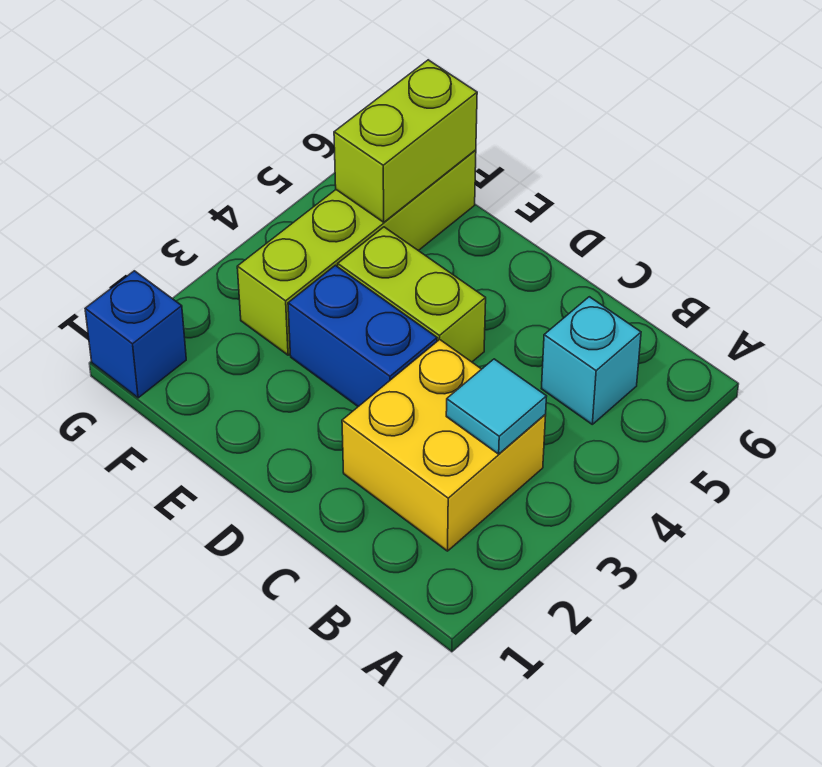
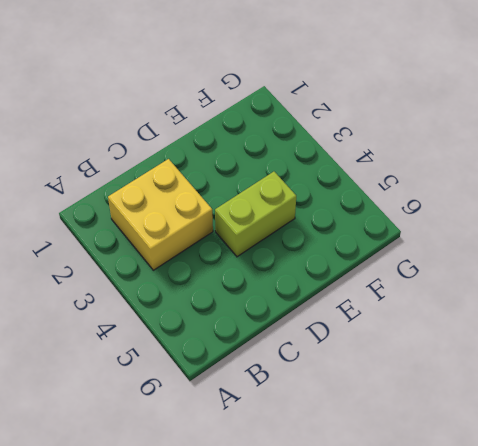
none -> cyan brick B5 level 1
none -> blue brick D3:E3 level 1

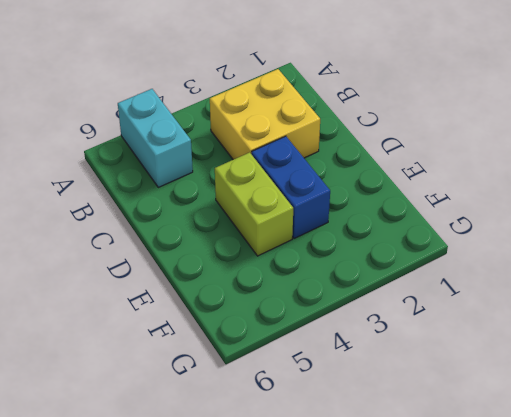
cyan brick A5:B5 level 1 -> cyan brick B5 level 1
none -> lime brick F3:F6 level 1
none -> blue brick G1 level 1

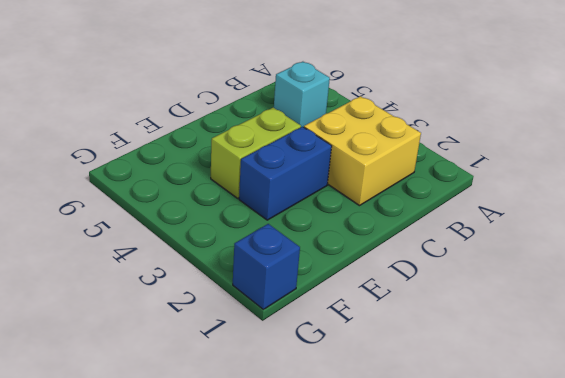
none -> lime brick F3:F6 level 1
none -> cyan tile B3 level 2

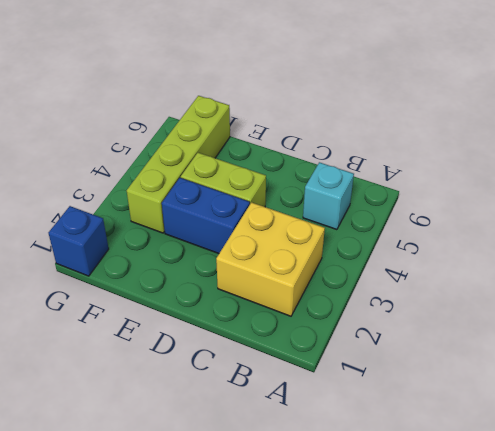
none -> cyan tile B3 level 2
none -> lime brick F5:F6 level 2

